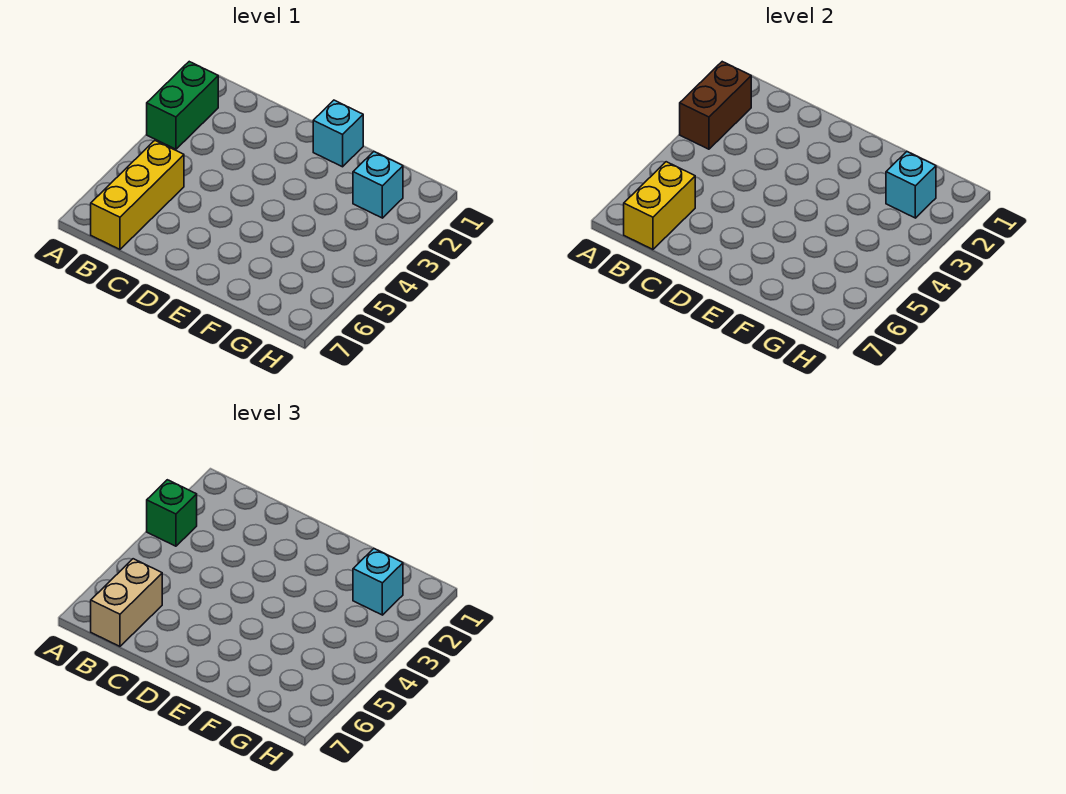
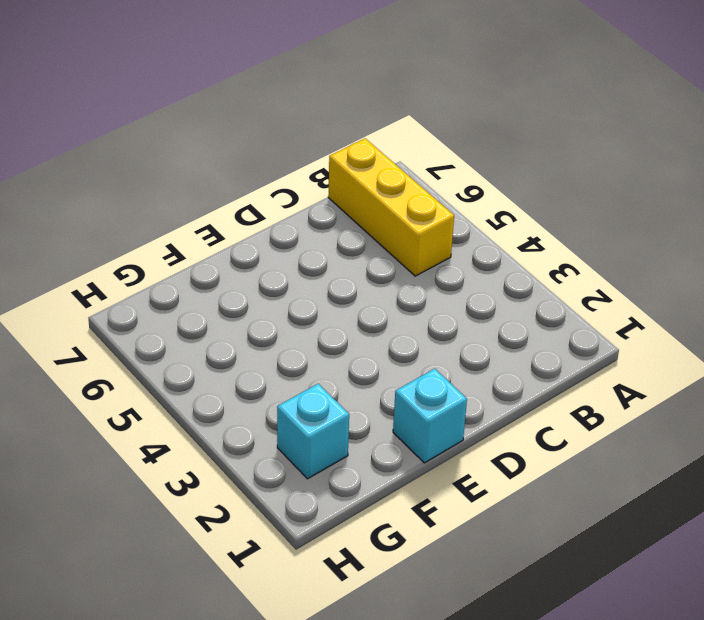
none -> green brick A2:A3 level 1
none -> brown brick A2:A3 level 2

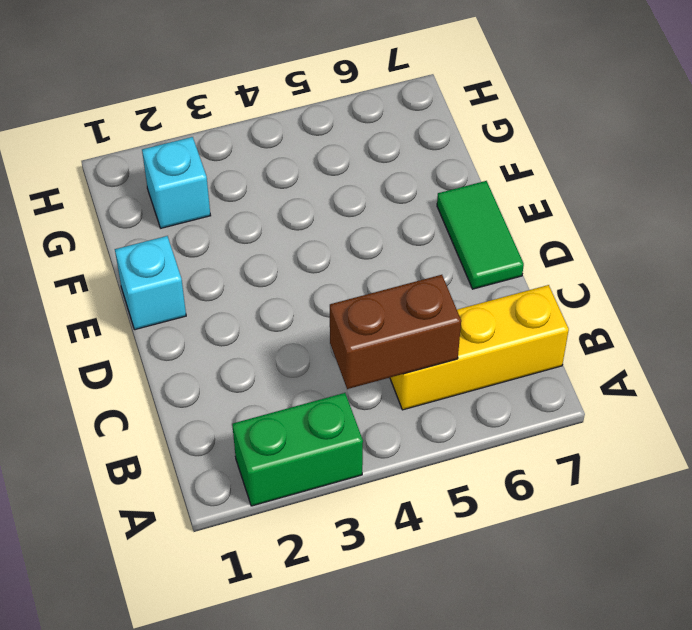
brown brick B4:B5 level 2 -> brown brick A2:A3 level 2
green tile D7:E7 level 1 -> none
none -> yellow brick B6:B7 level 2
none -> cyan brick G2 level 2

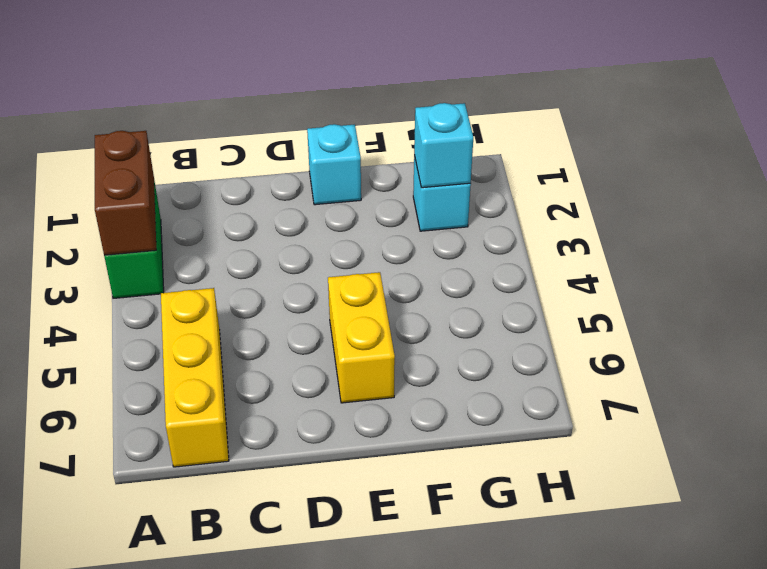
yellow brick E5:E6 level 1 -> yellow brick B6:B7 level 2
none -> green brick A3 level 3
none -> tan brick B6:B7 level 3

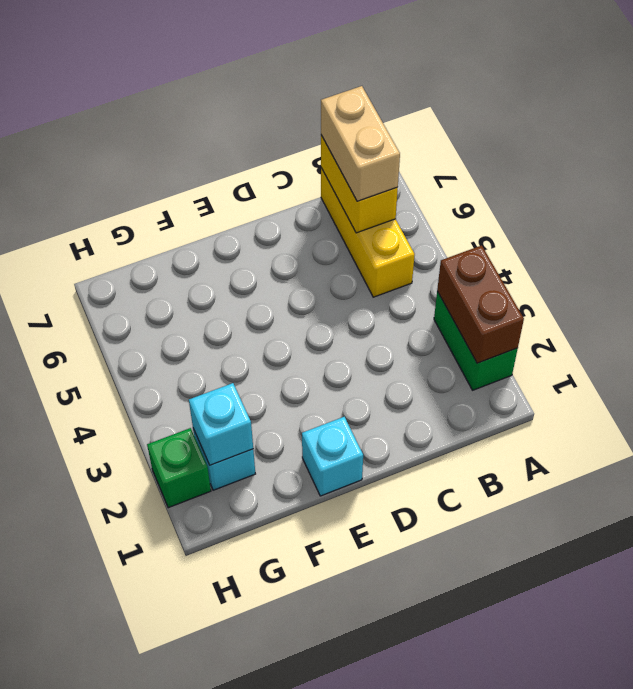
green brick H2 level 1 -> green brick A3 level 3
none -> cyan brick G2 level 3

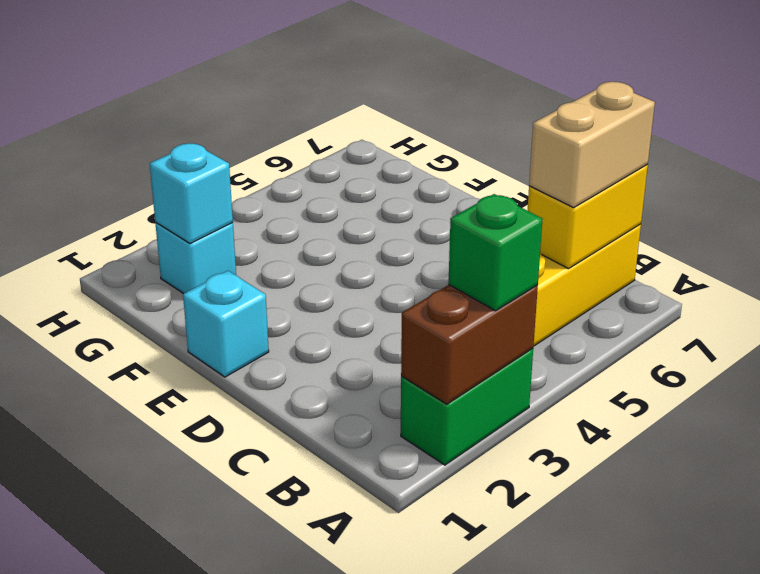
none -> cyan brick G2 level 3

